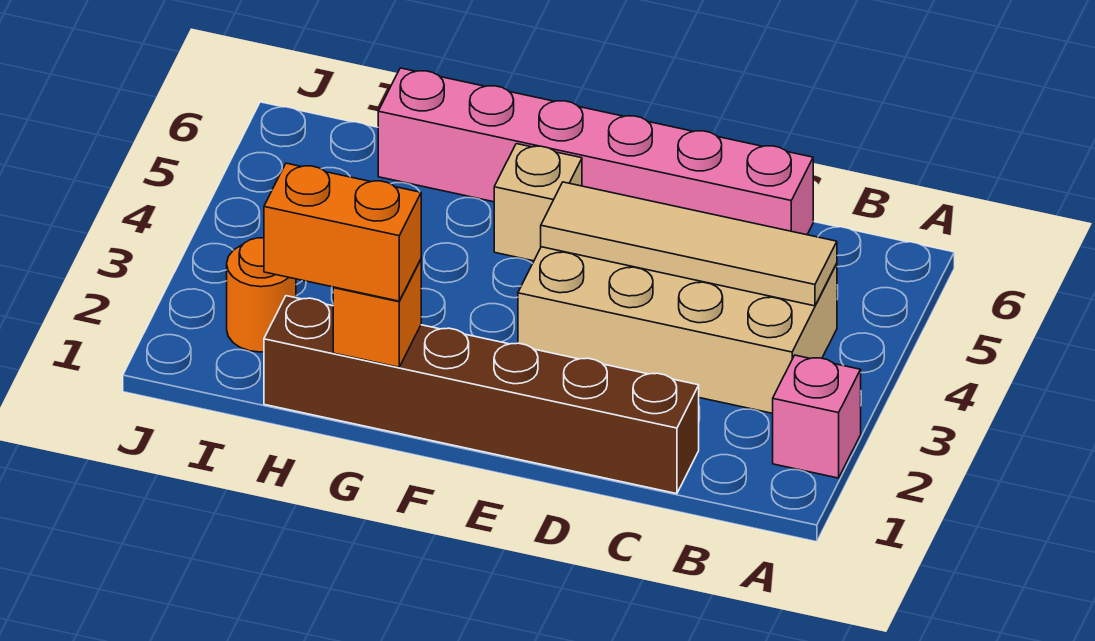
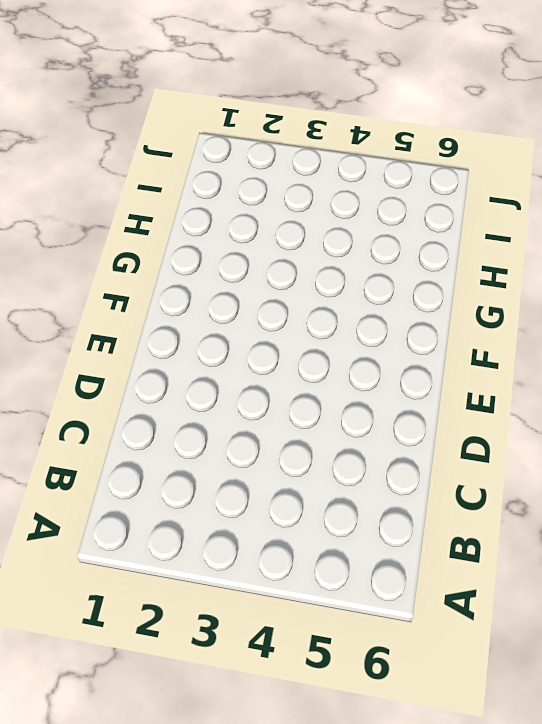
none -> pink brick A2 level 1
none -> tan brick B3:E4 level 1

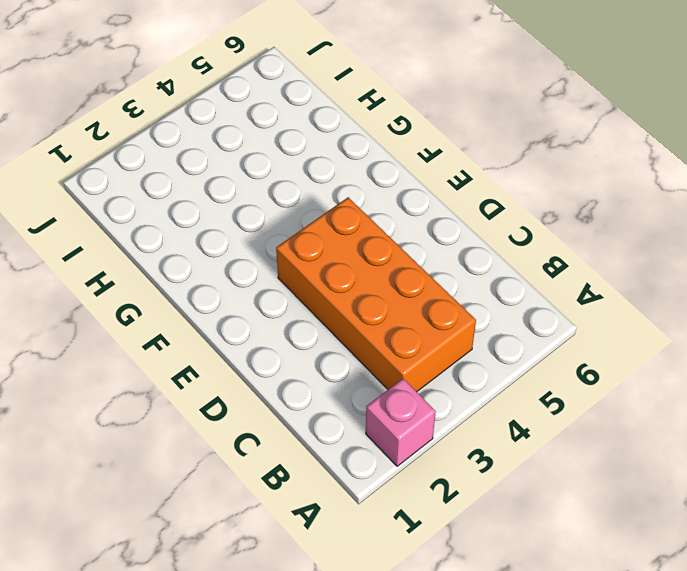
orange brick B3:E4 level 1 -> tan brick B3:E4 level 1
none -> brown brick C1:H1 level 1
none -> pink brick C6:H6 level 1

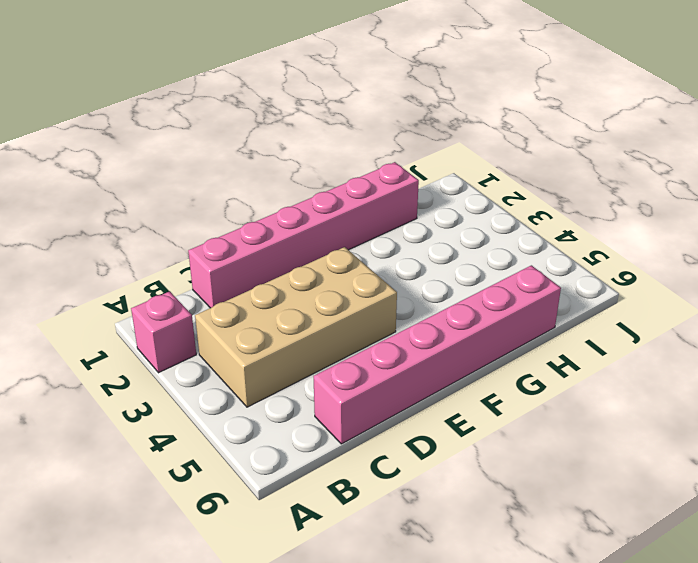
pink brick C1:H1 level 1 -> brown brick C1:H1 level 1
none -> tan brick F5 level 1
none -> orange round brick I2 level 1

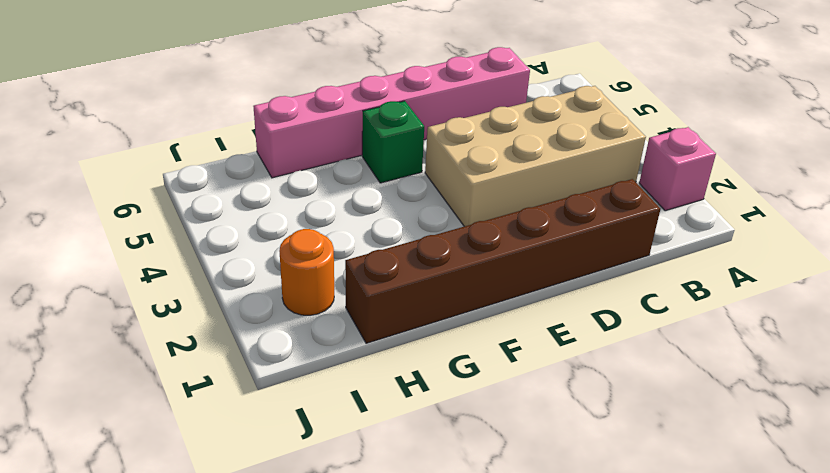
green brick F5 level 1 -> tan brick F5 level 1
none -> tan tile B4:E4 level 2
none -> orange brick G1 level 2

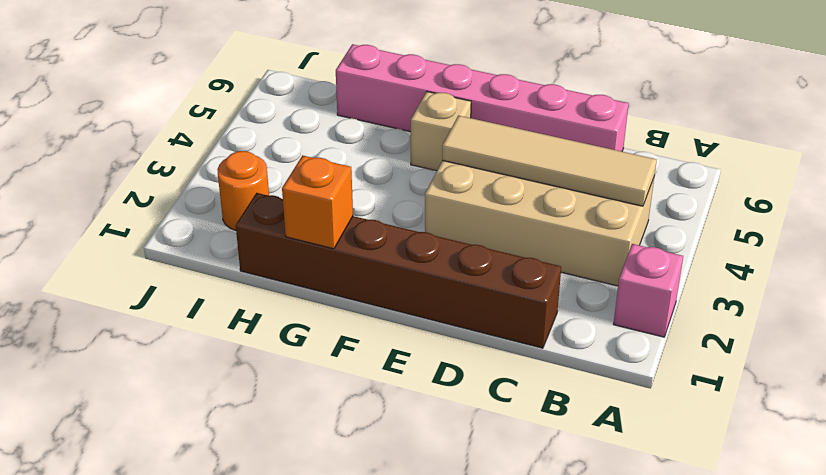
none -> orange brick G1:H1 level 3

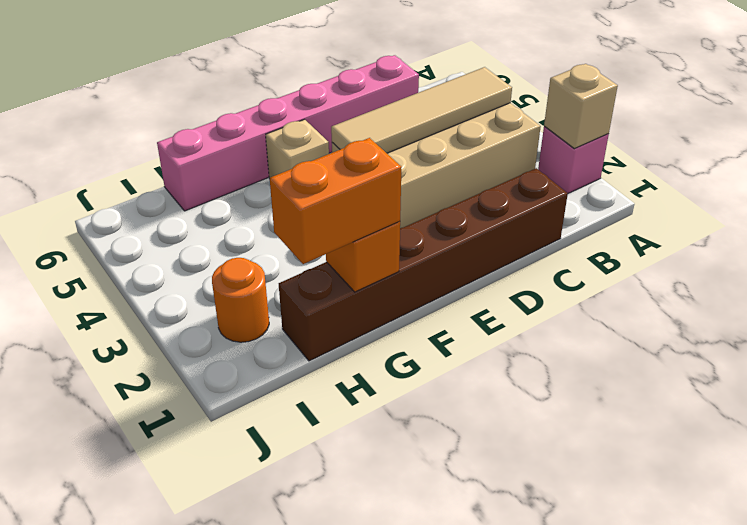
tan brick A2 level 2 -> none

